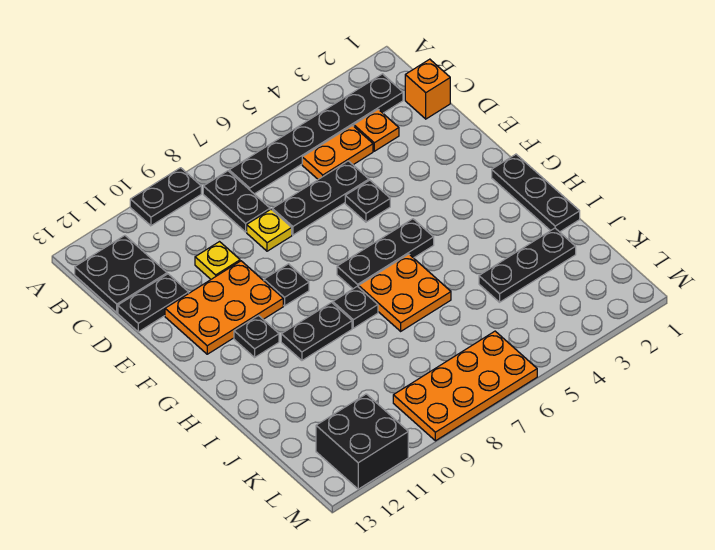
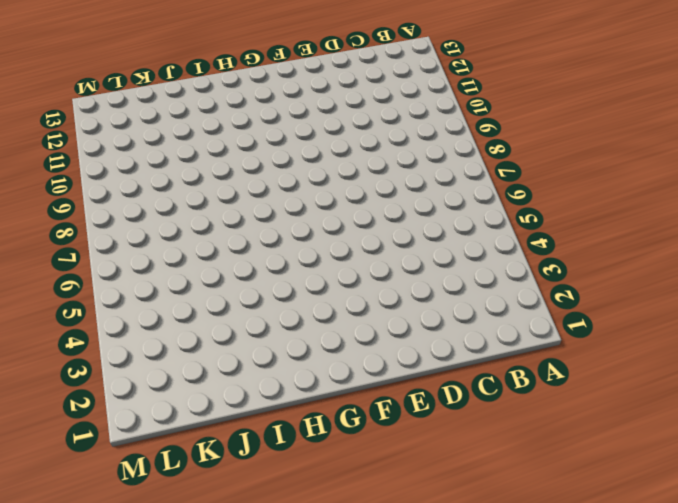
none -> black plate A9:A10 level 1
none -> black plate B2:B7 level 1
none -> black plate B8:C8 level 1

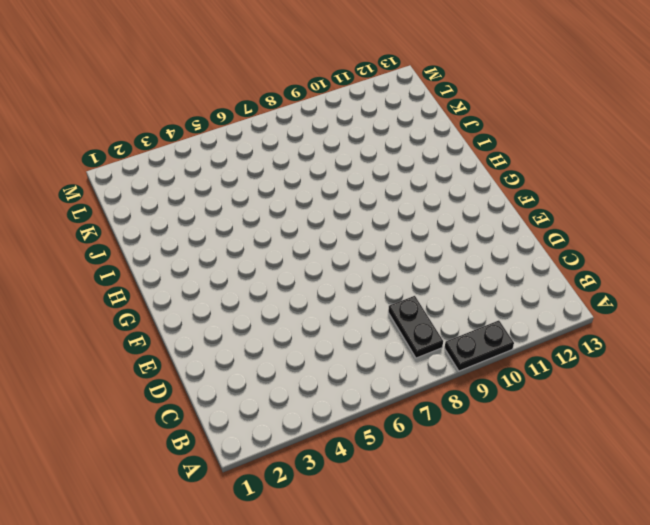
none -> black plate B2:B7 level 1
none -> black plate B12:C13 level 1
none -> orange brick C1 level 1

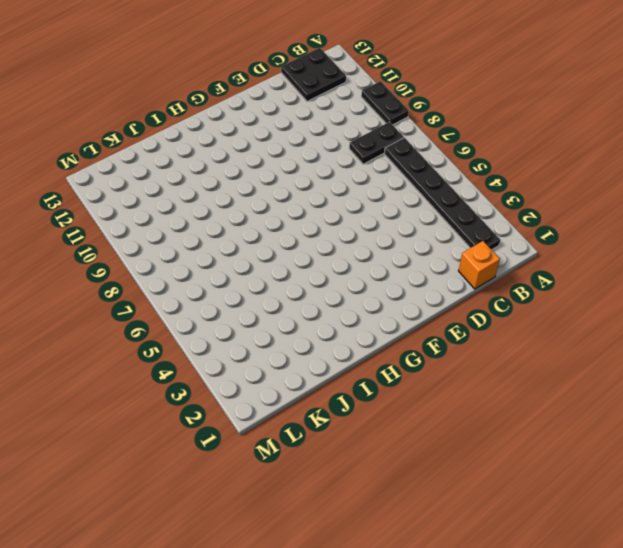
none -> orange plate C3 level 1
none -> orange plate C4:C5 level 1
none -> black plate D5:D7 level 1

